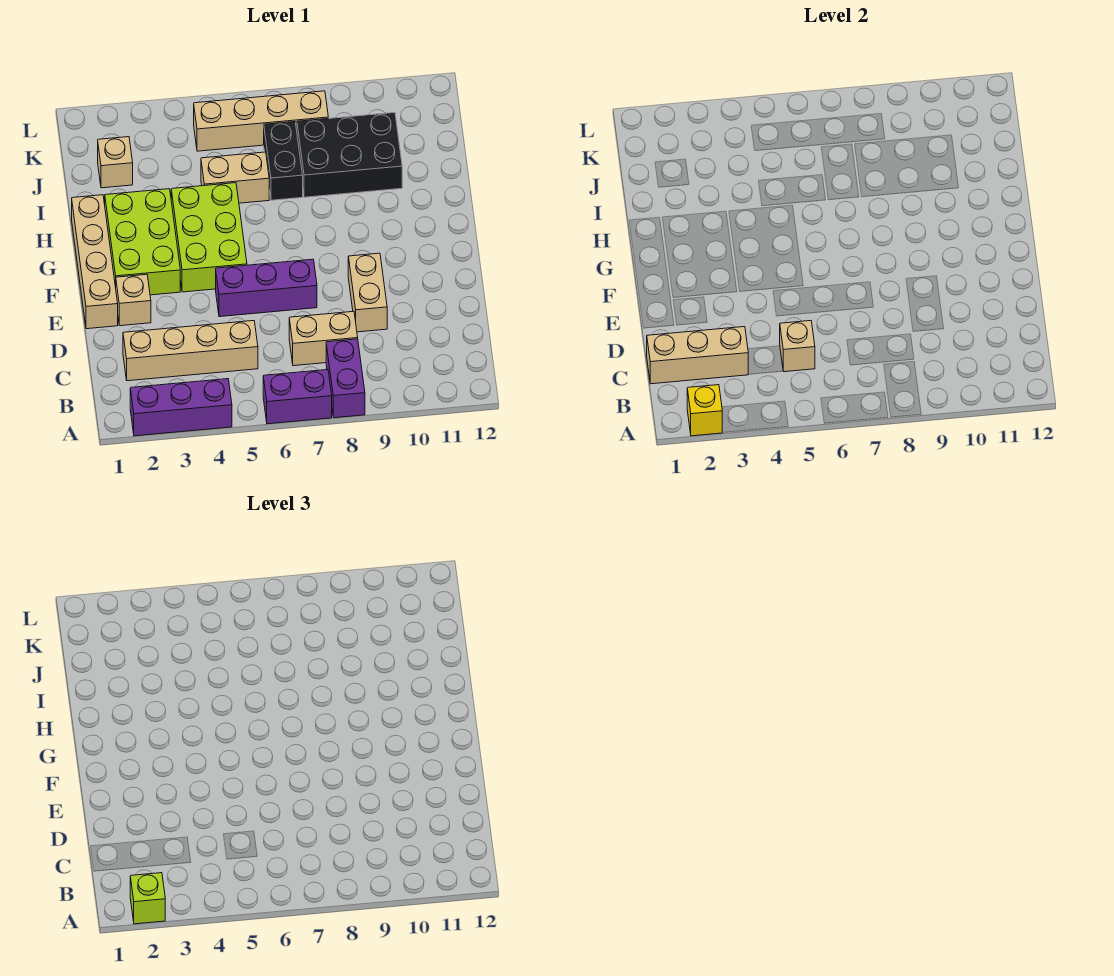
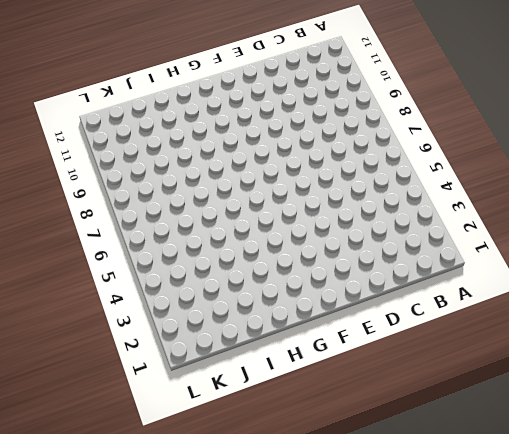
none -> purple brick A2:A4 level 1
none -> purple brick A6:A7 level 1
none -> purple brick A8:B8 level 1

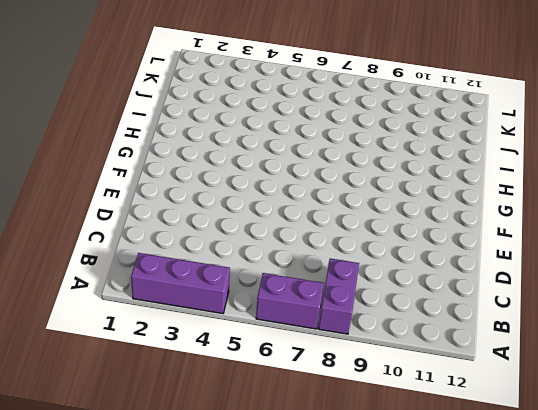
none -> tan brick C2:C5 level 1
none -> tan brick C7:C8 level 1
none -> tan brick D9:E9 level 1

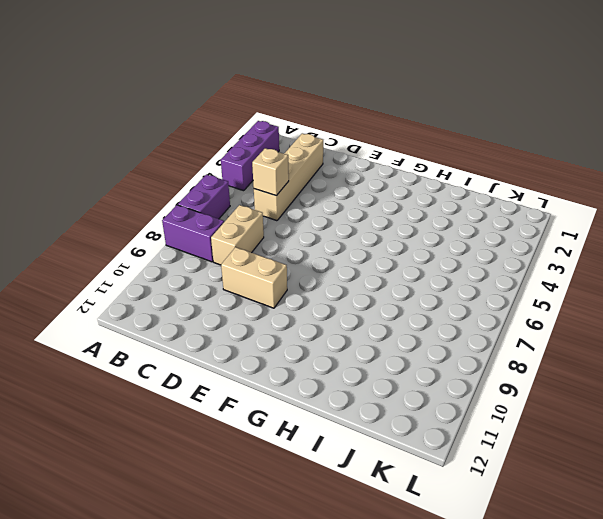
none -> tan brick E1:H1 level 1
none -> tan brick E2 level 1
none -> purple brick E5:E7 level 1

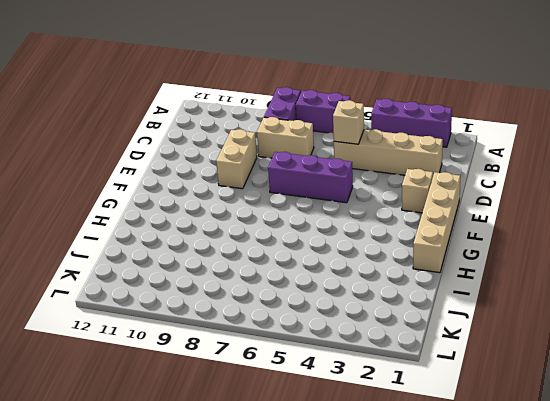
none -> lime brick F2:H3 level 1
none -> lime brick F4:H5 level 1
none -> tan brick I5:I6 level 1

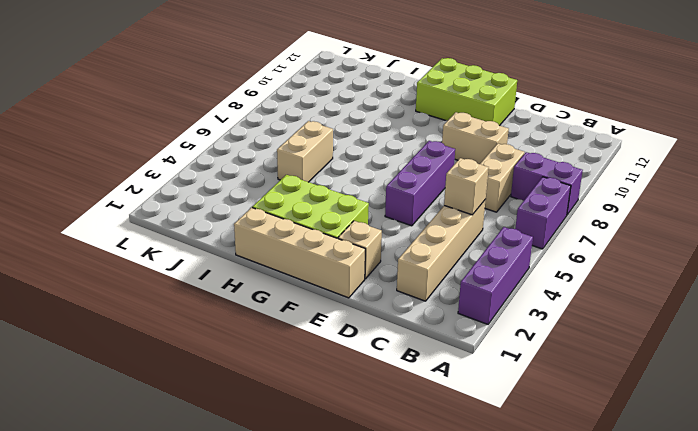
lime brick E11:G12 level 1 -> lime brick F4:H5 level 1
none -> black brick I7:J7 level 1
none -> black brick I8:J10 level 1
none -> tan brick J2 level 1

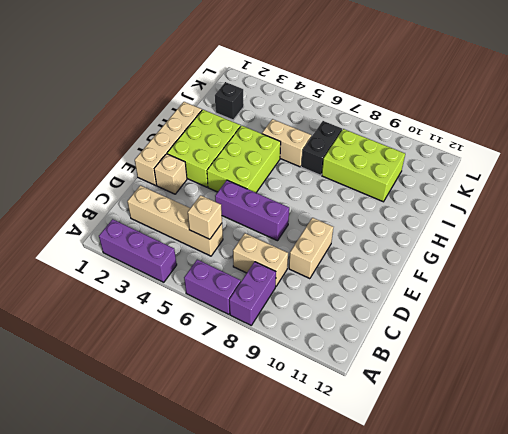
lime brick I8:J10 level 1 -> black brick I8:J10 level 1
black brick J2 level 1 -> tan brick J2 level 1
none -> tan brick K5:K8 level 1
none -> yellow brick A2 level 2
none -> tan brick C1:C3 level 2

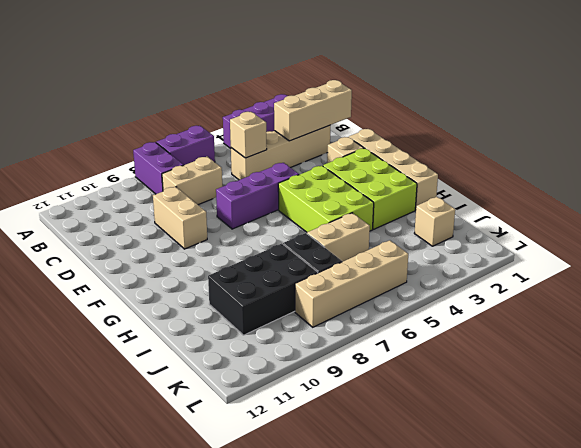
none -> yellow brick A2 level 2
none -> lime brick A2 level 3

